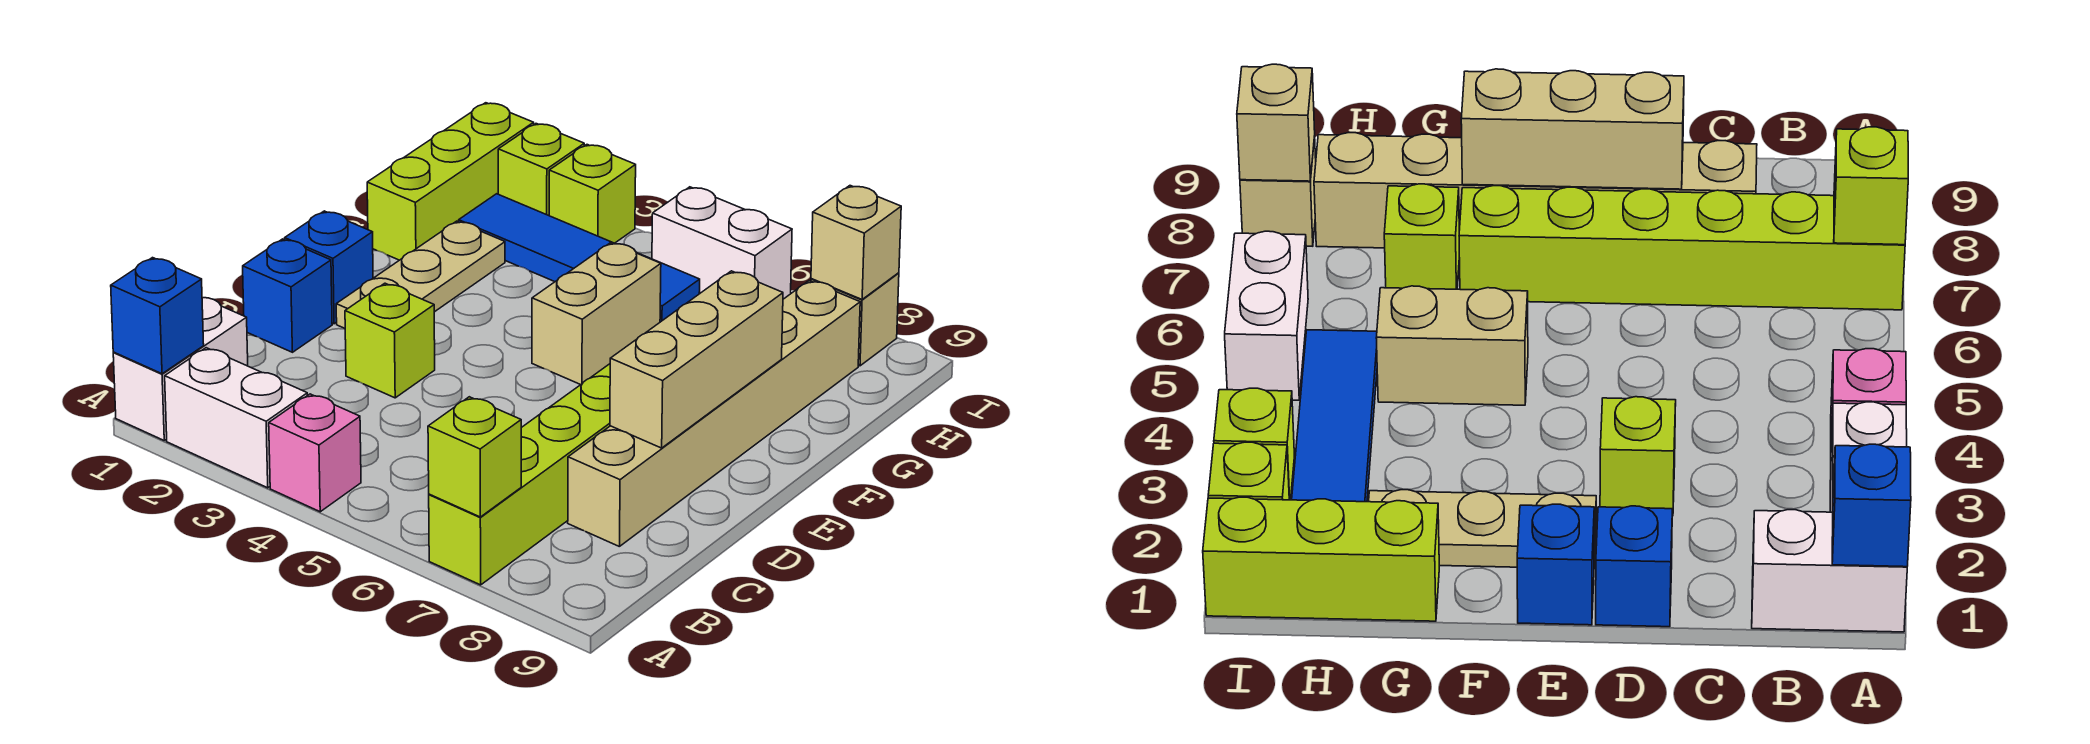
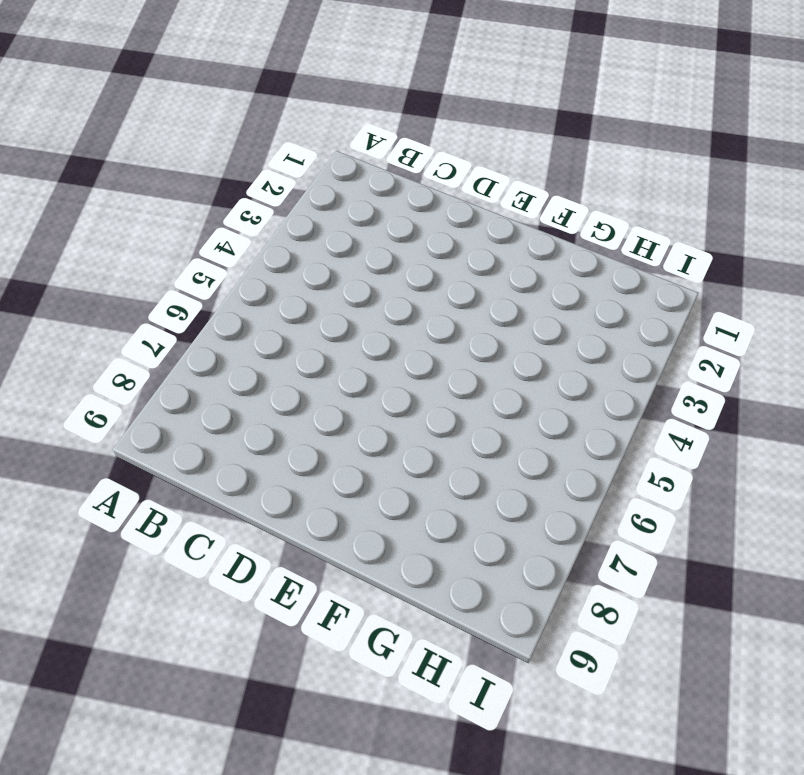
none -> white brick A1:B1 level 1
none -> white brick A2:A3 level 1
none -> pink brick A4 level 1

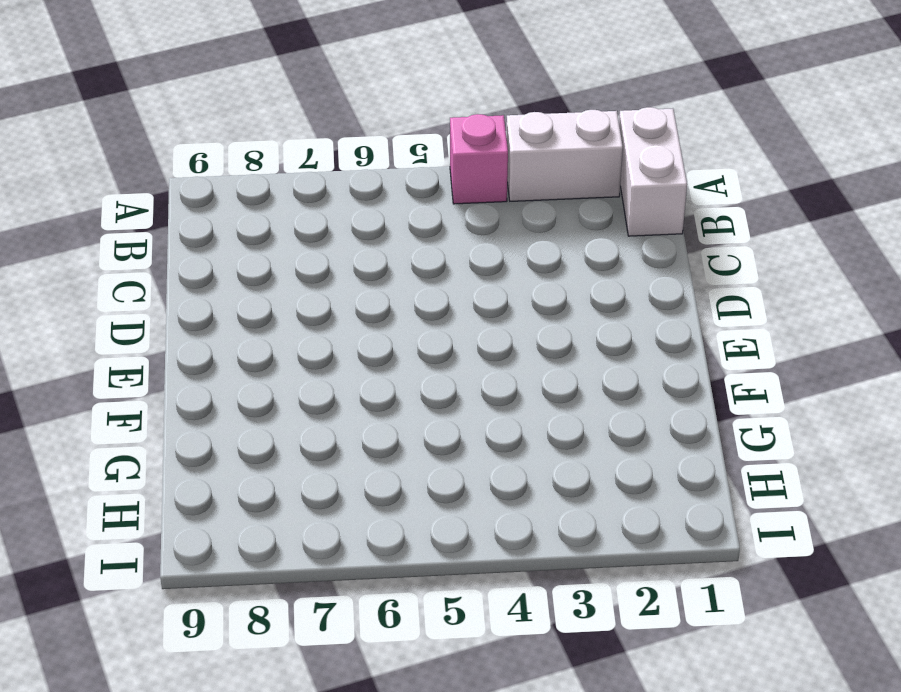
none -> lime brick A7:F7 level 1
none -> tan brick C8:H8 level 1
none -> blue brick D1 level 1

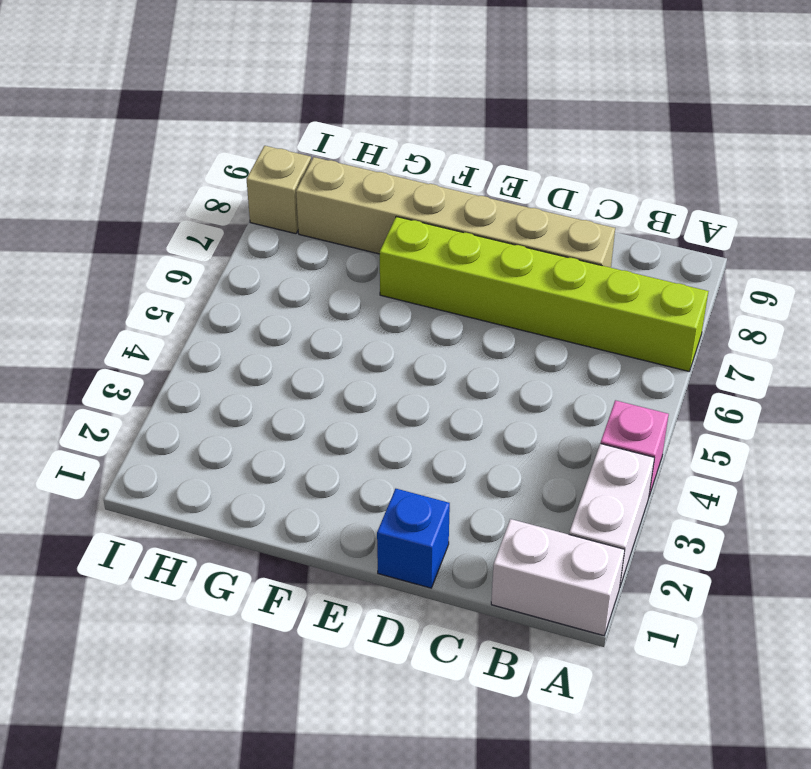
none -> lime brick D3 level 1
none -> blue brick E1 level 1
none -> tan plate E2:G2 level 1

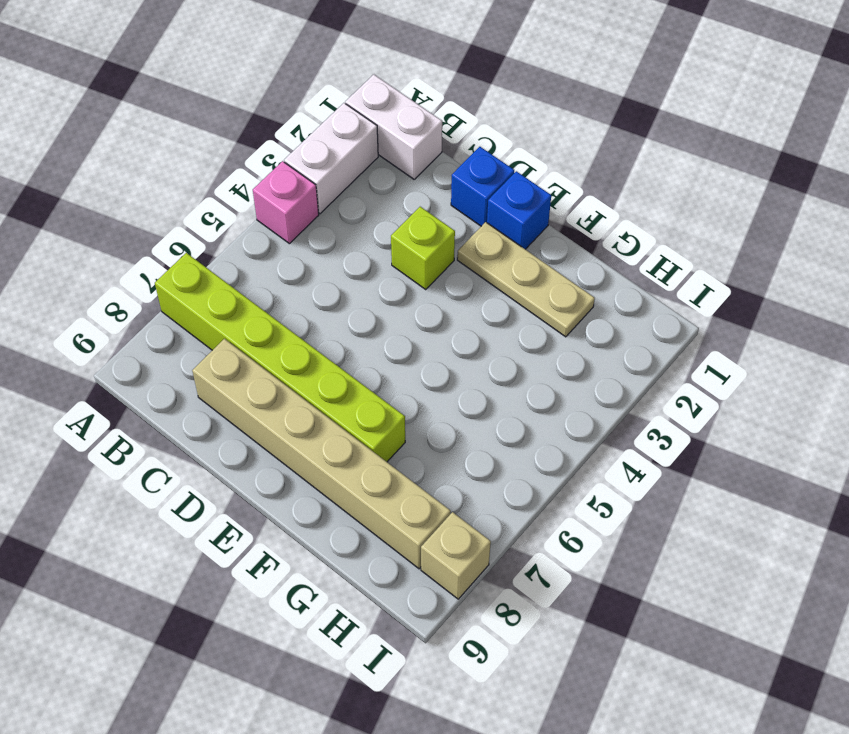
none -> tan brick F5:G5 level 1
none -> lime brick G1:I1 level 1
none -> lime brick G7 level 1

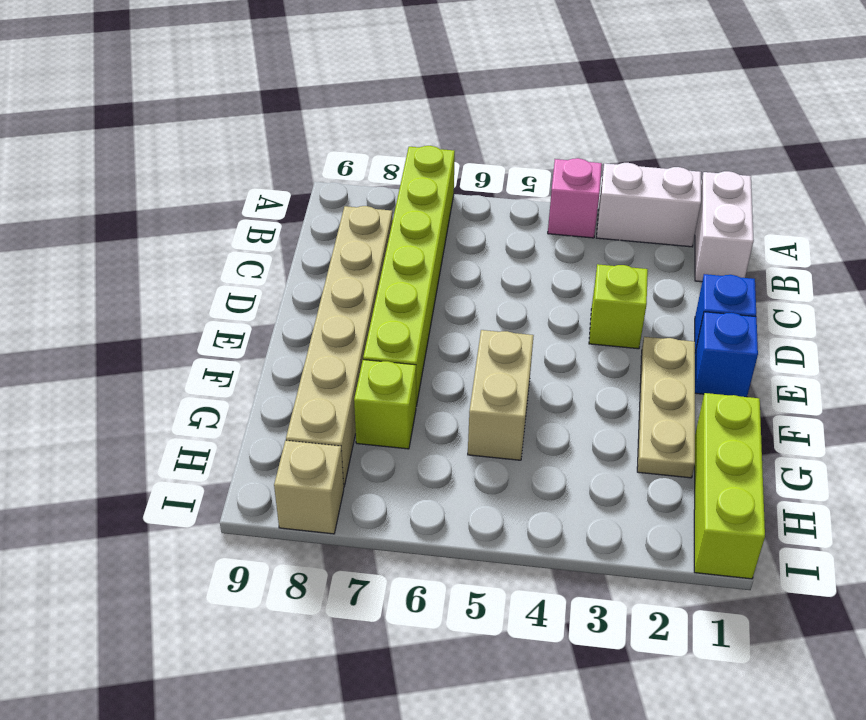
none -> blue tile H2:H5 level 1
none -> lime brick I2 level 1
none -> lime brick I3 level 1

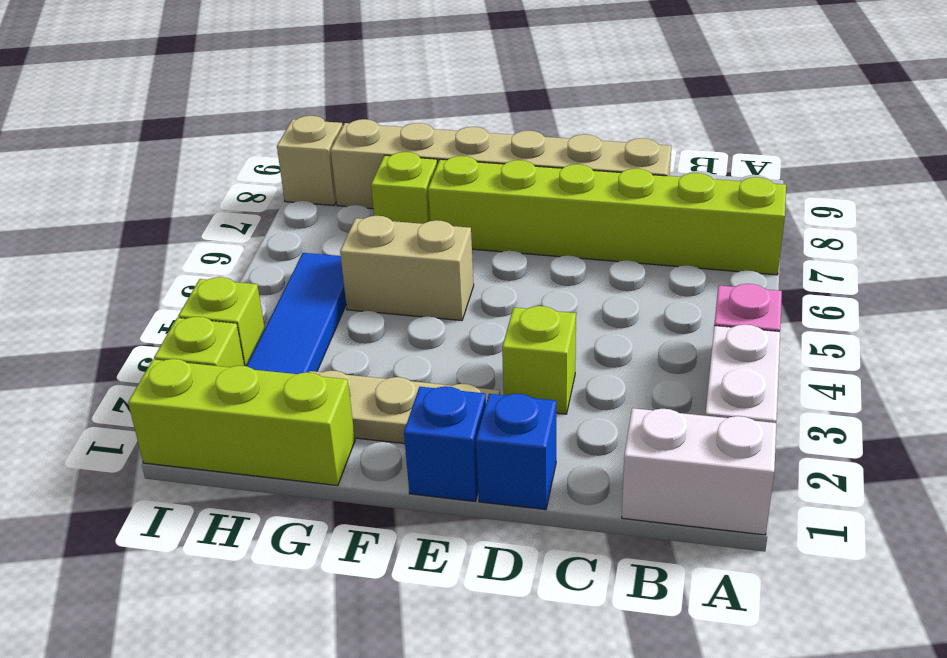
none -> white brick I5:I6 level 1
none -> blue brick A1 level 2
none -> lime brick A7 level 2

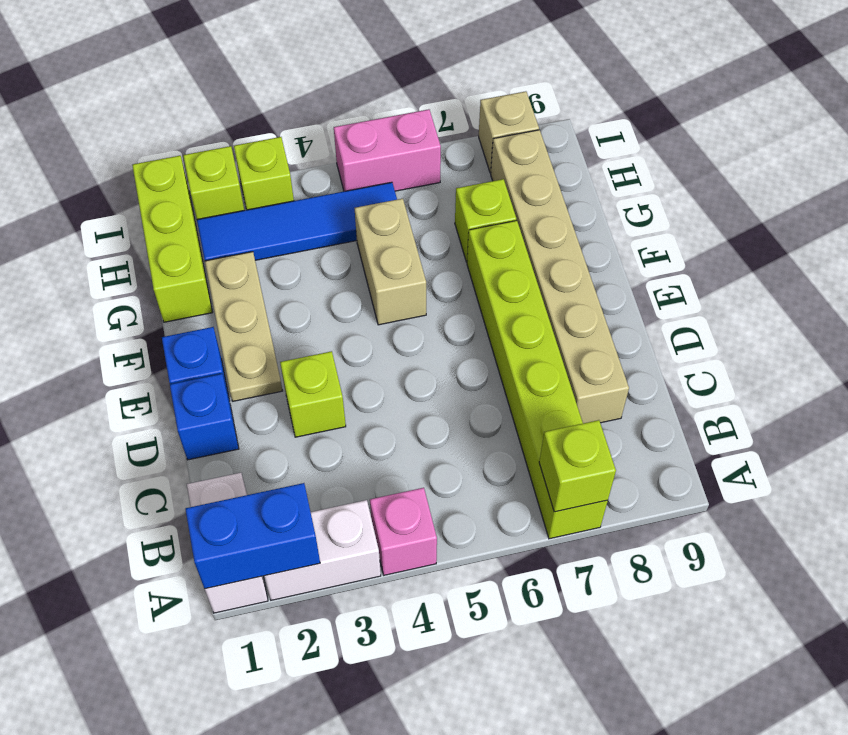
blue brick A1:A2 level 2 -> blue brick A1 level 2
pink brick I5:I6 level 1 -> white brick I5:I6 level 1
none -> tan brick D8:F8 level 2
none -> tan brick I8 level 2

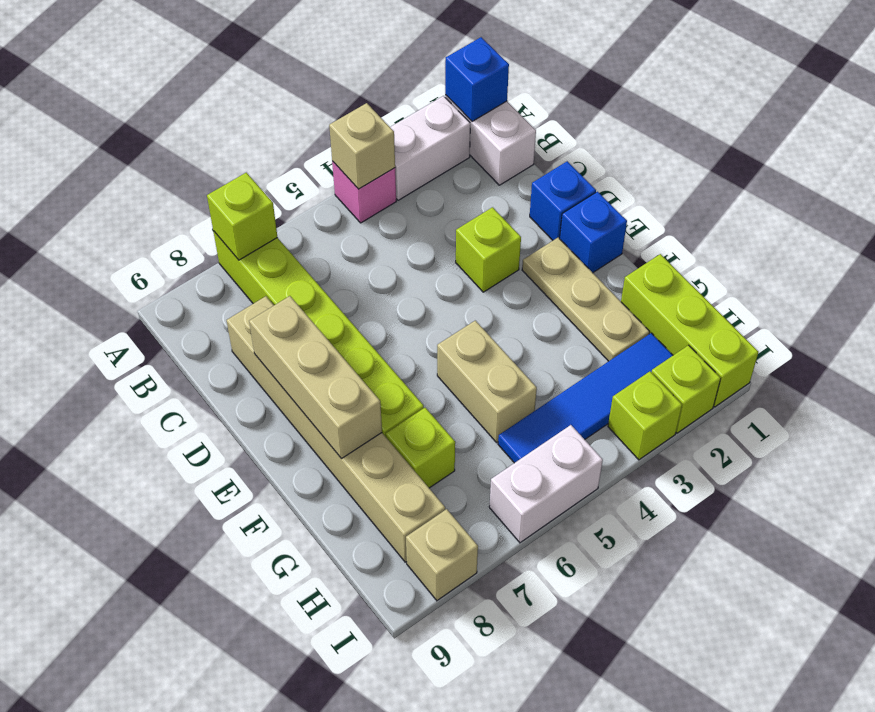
tan brick A4 level 2 -> tan brick I8 level 2

